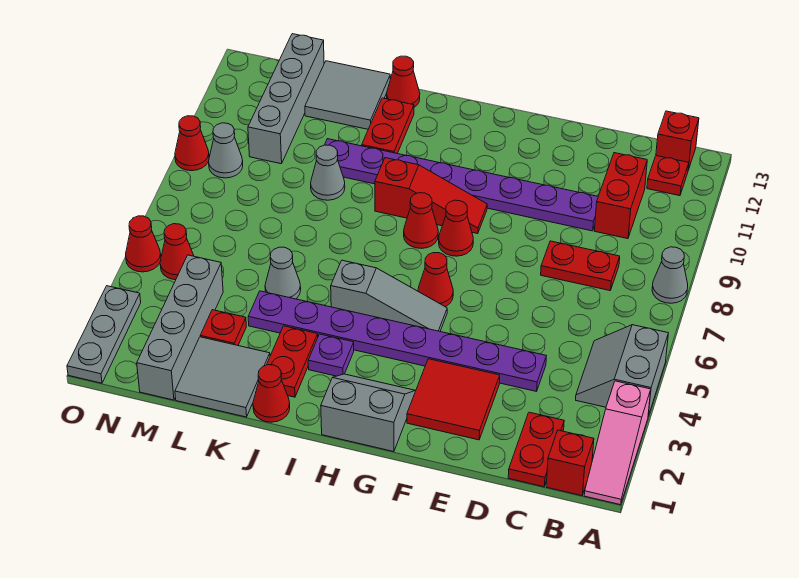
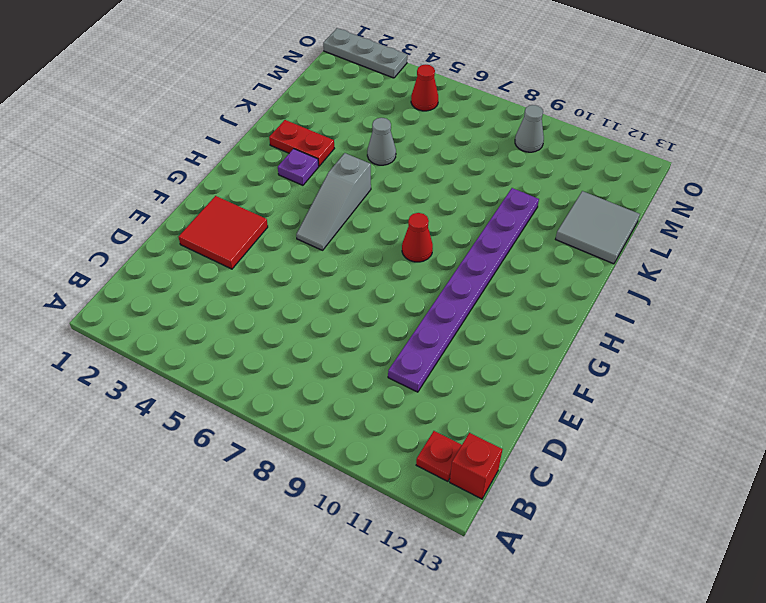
none -> pink slope A1:A3 level 1 top 3
none -> grey slope A4:B5 level 1 top A
none -> grey cone A8 level 1
none -> red brick B1 level 1

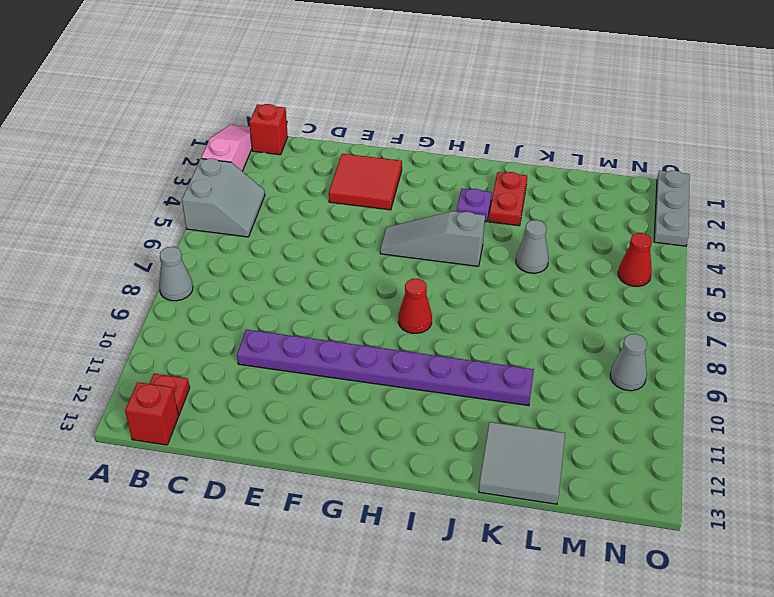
none -> red plate C1:C2 level 1
none -> red plate C8:D8 level 1
none -> red brick C10:C11 level 1
none -> purple plate D4:K4 level 1

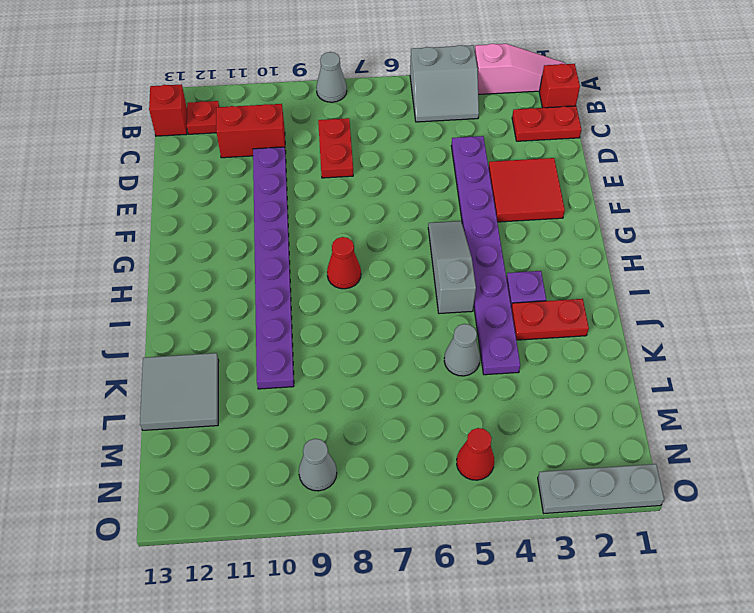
none -> grey slope G1:H2 level 1 top 1
none -> red cone G6 level 1
none -> red cone G8 level 1
none -> red slope G9:I9 level 1 top I

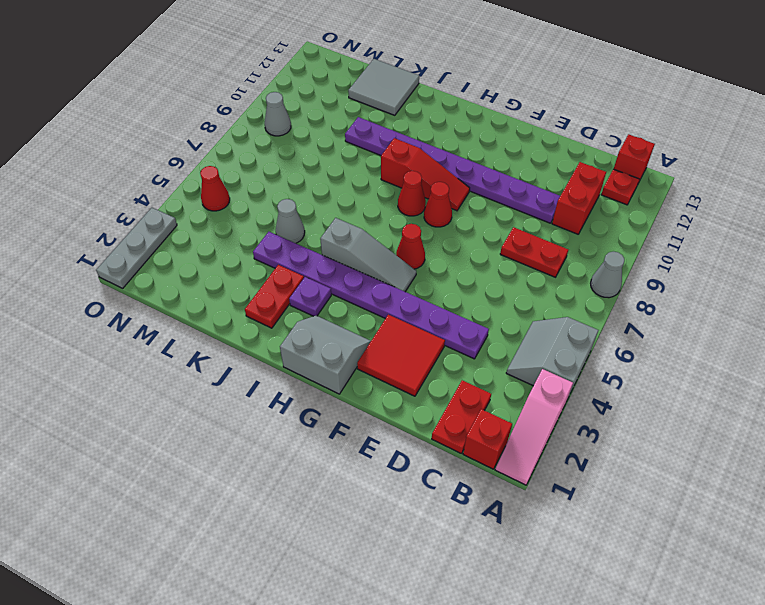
none -> red cone J1 level 1
none -> red plate J11:J12 level 1
none -> red cone J13 level 1
none -> grey tile K1:L2 level 1

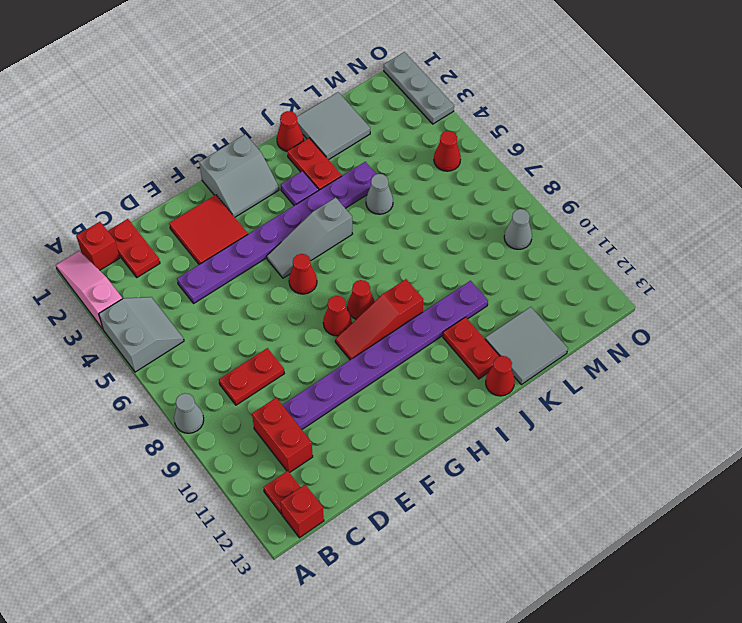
none -> grey cone K9 level 1
none -> red plate L3 level 1
none -> grey brick M1:M4 level 1
none -> grey brick M10:M13 level 1

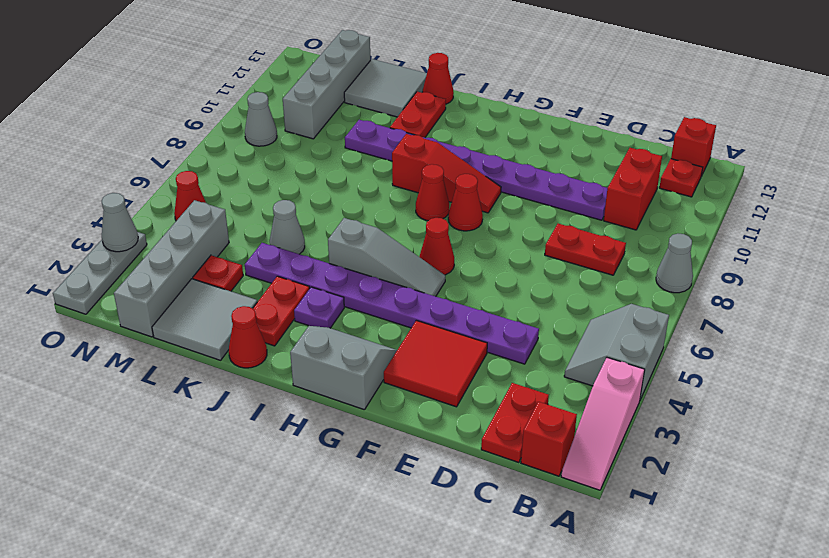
grey cone O3 level 2 -> grey cone K9 level 1
none -> red cone O5 level 1
none -> red cone O9 level 1

